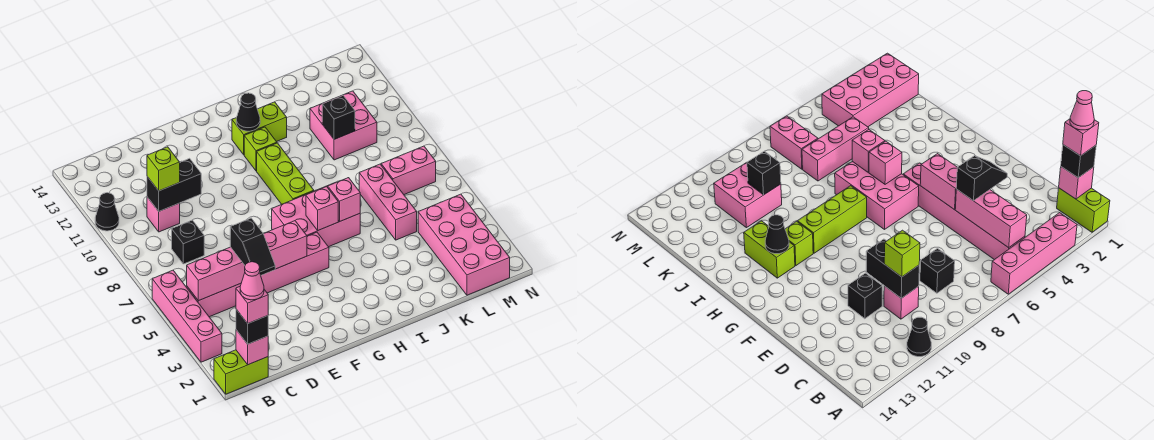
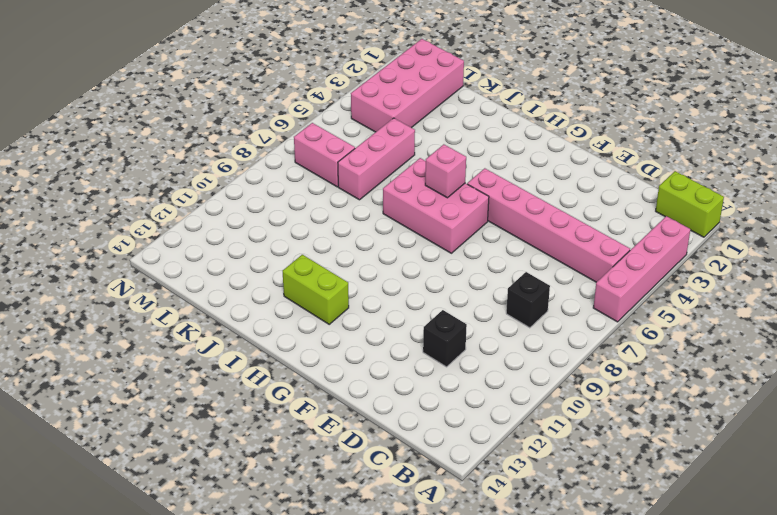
none -> black cone A11 level 1
none -> pink brick C10 level 1
none -> lime brick H8:H10 level 1

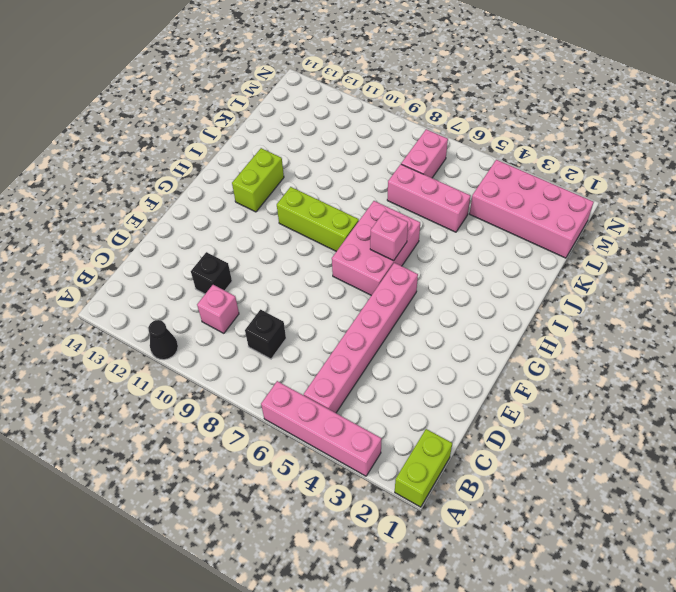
none -> lime brick H11 level 1
none -> pink brick K10:L11 level 1
none -> pink brick B1 level 2

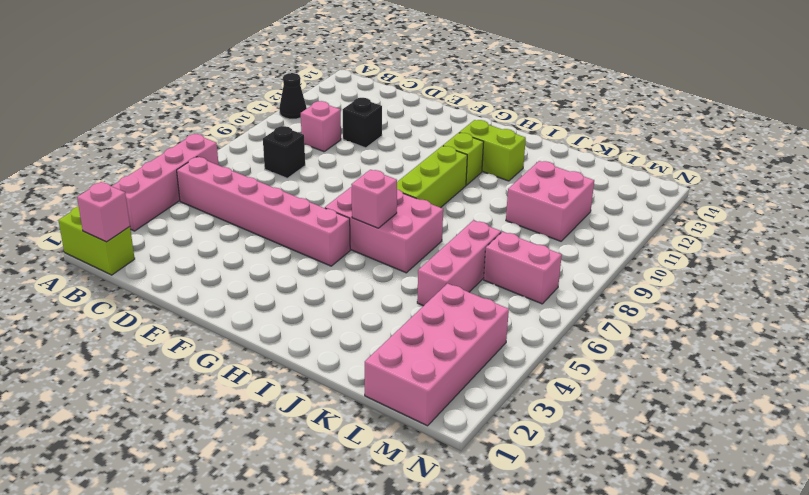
none -> pink brick B5:D5 level 2
none -> black brick C10:D10 level 2
none -> pink brick E5:F5 level 2

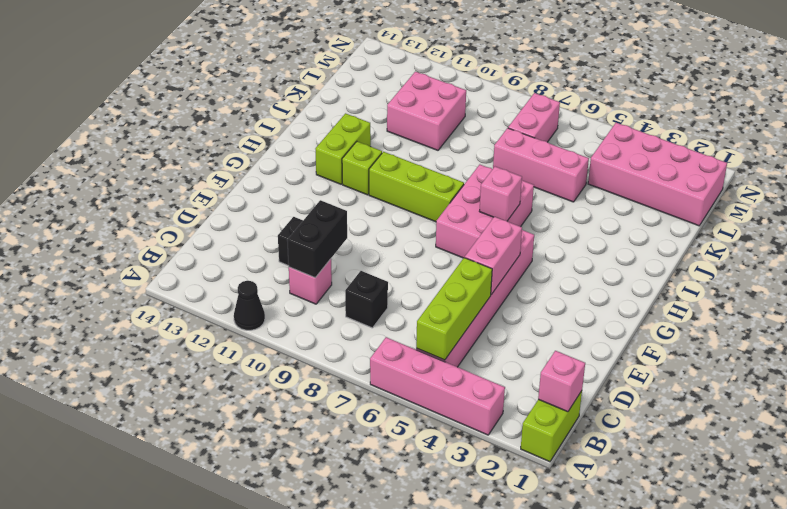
lime brick B5:D5 level 2 -> pink brick B5:D5 level 2
none -> black cone H12 level 2
none -> pink brick I6 level 2
none -> black brick K10 level 2

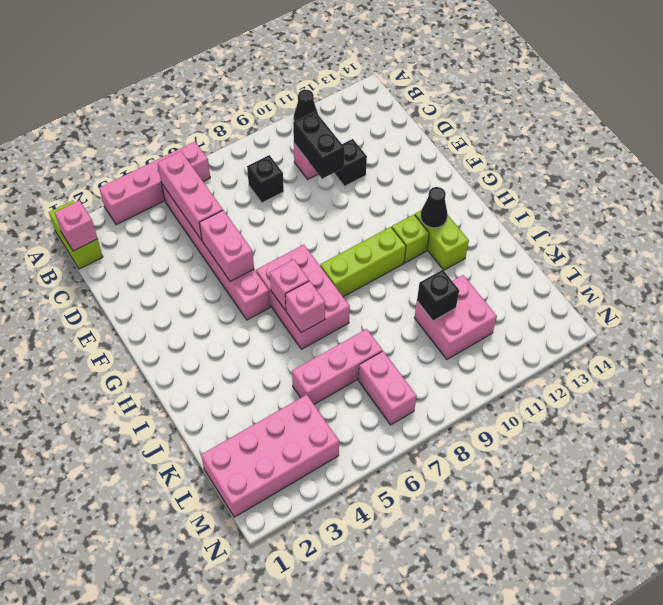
none -> black brick B1 level 3
none -> lime brick C10 level 3
none -> black slope D4:D5 level 3 top 5

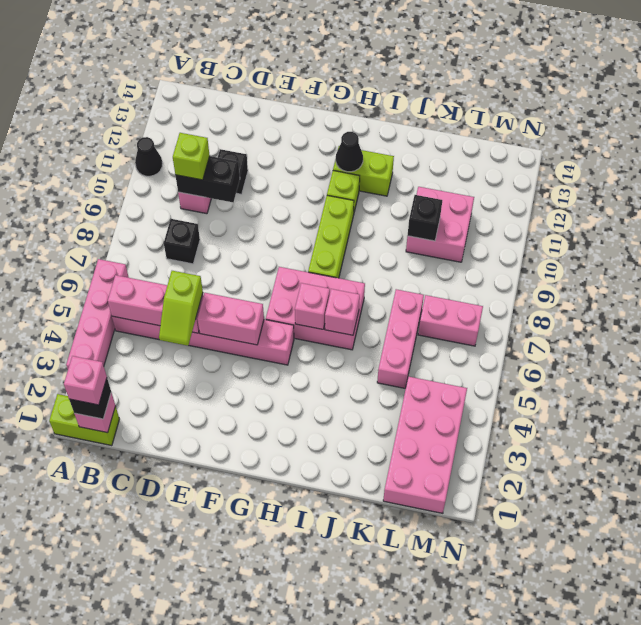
lime slope D4:D5 level 3 top 5 -> black slope D4:D5 level 3 top 5
none -> pink cone B1 level 5

